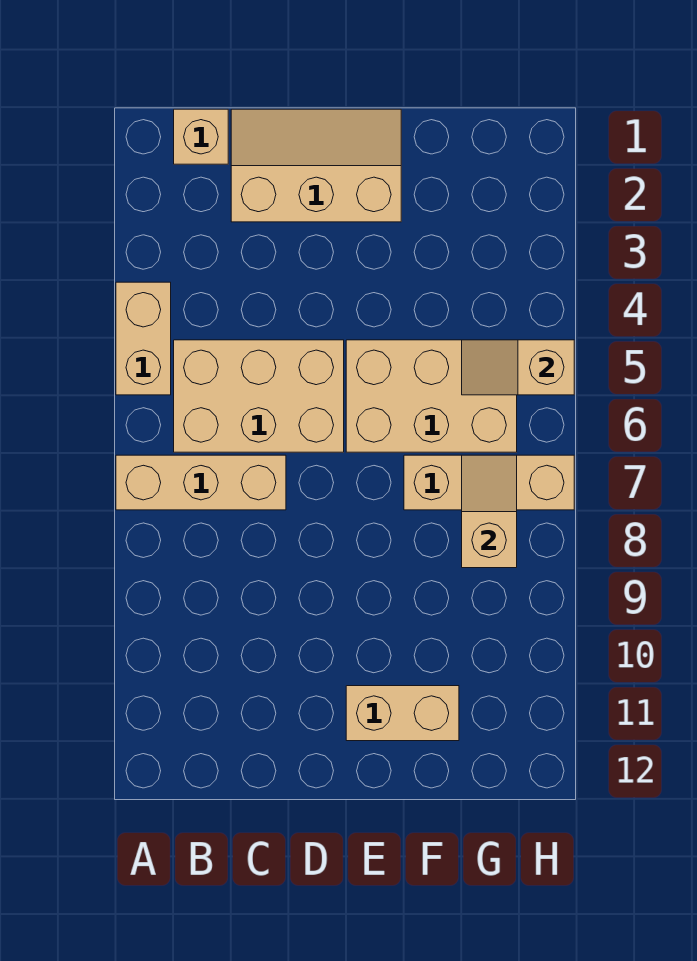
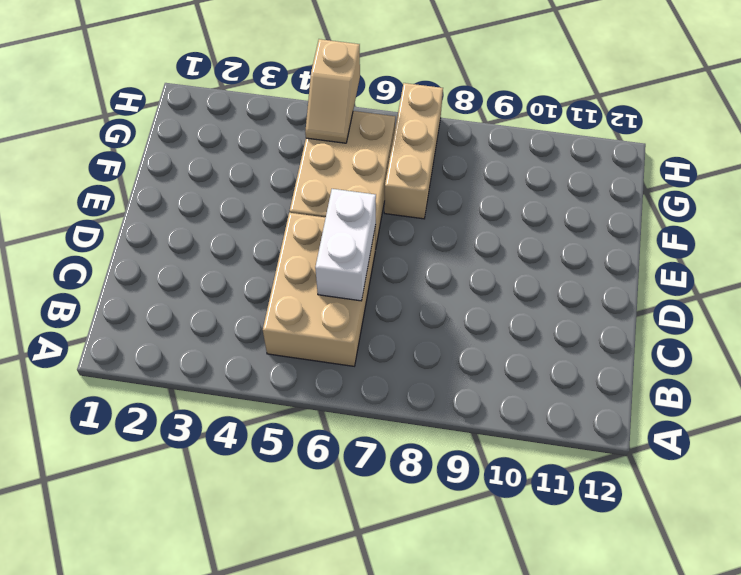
white brick C6:D6 level 2 -> none
none -> tan brick A4:A5 level 1
none -> tan brick A7:C7 level 1

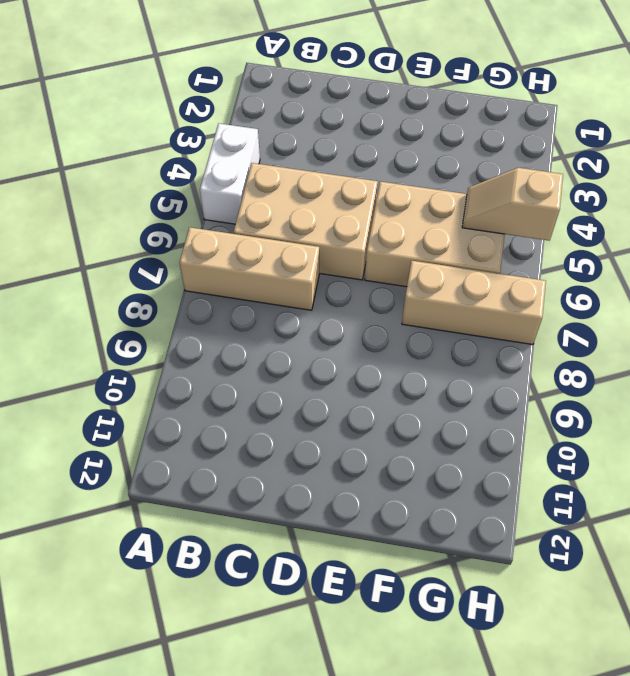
white brick A4:A5 level 1 -> tan brick A4:A5 level 1
none -> tan brick B1 level 1
none -> tan slope C1:E2 level 1 top 2

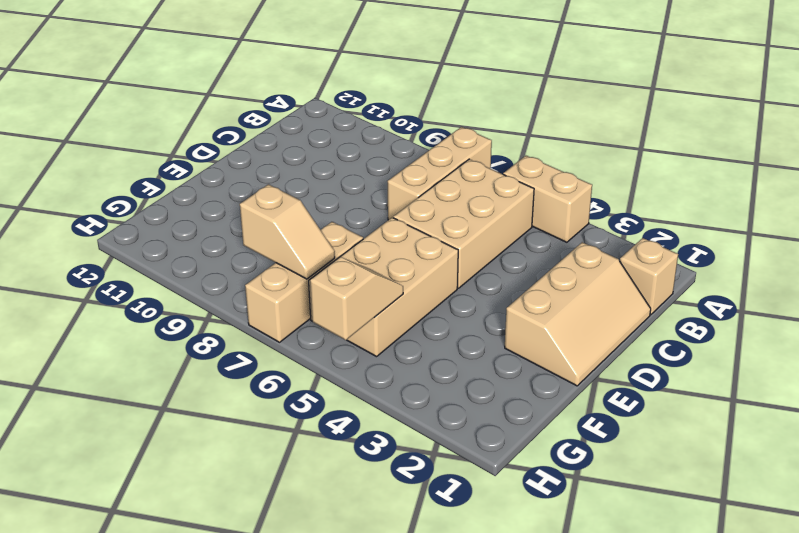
none -> tan brick E11:F11 level 1

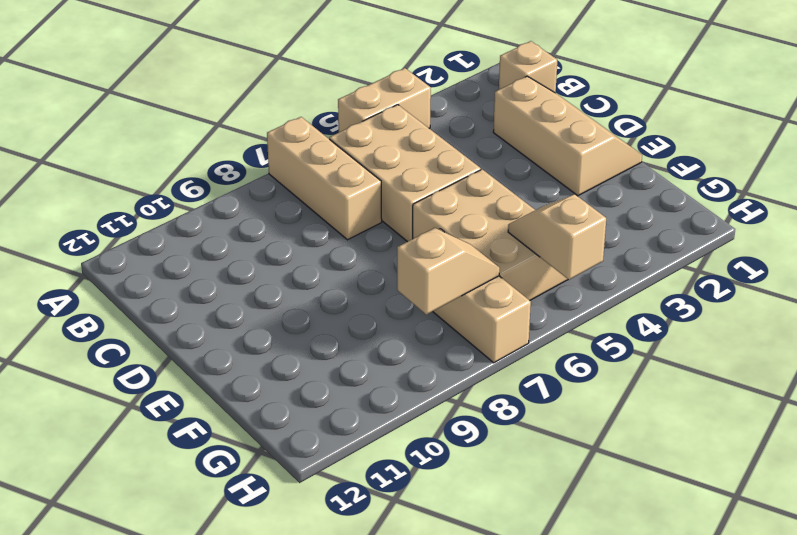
none -> tan brick E11:F11 level 1

